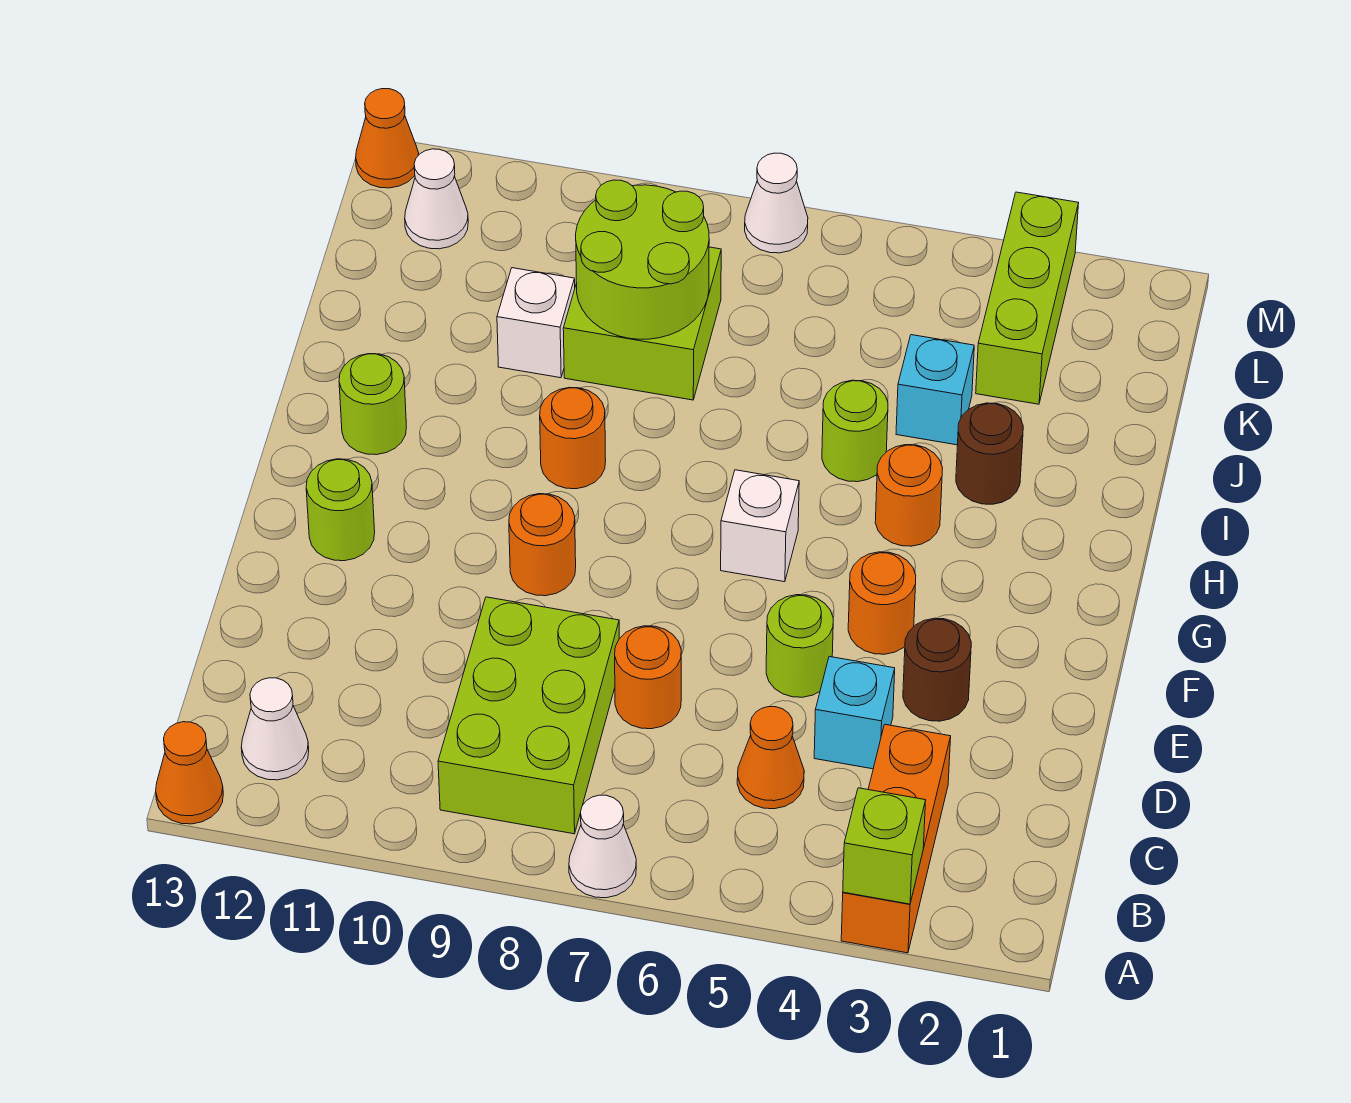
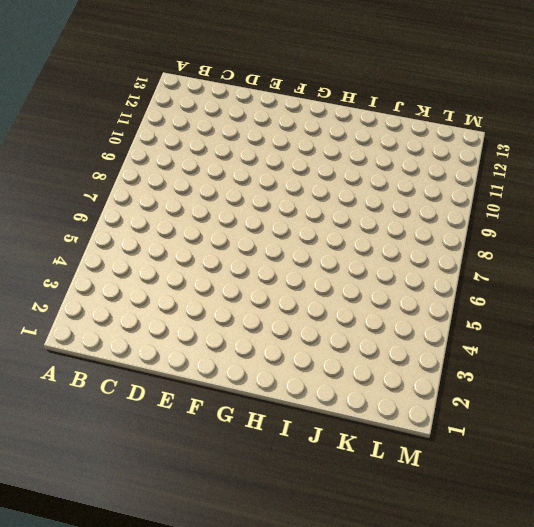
none -> orange brick A3:C3 level 1
none -> white cone A7 level 1
none -> orange cone A13 level 1

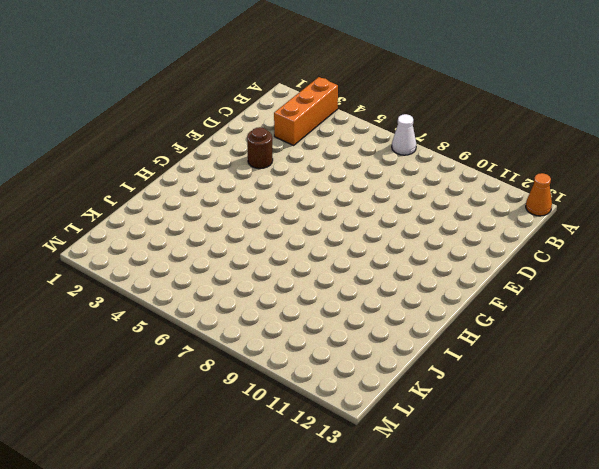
none -> lime brick B8:D9 level 1
none -> white cone B12 level 1
none -> orange cone C5 level 1

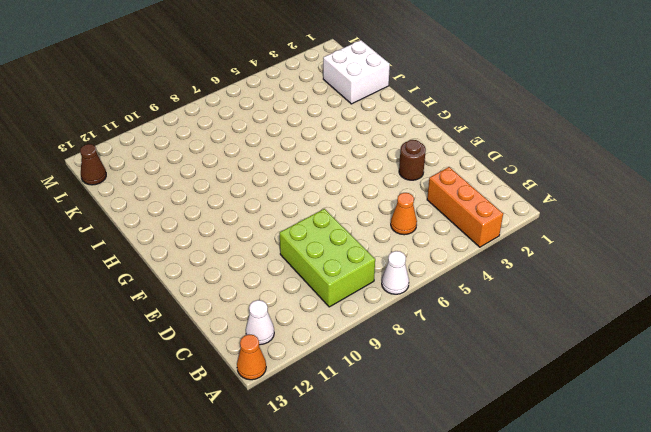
white brick J1:K2 level 1 -> none
brown cone L13 level 1 -> none
none -> cyan brick D4 level 1
none -> orange round brick D7 level 1
none -> lime round brick E5 level 1

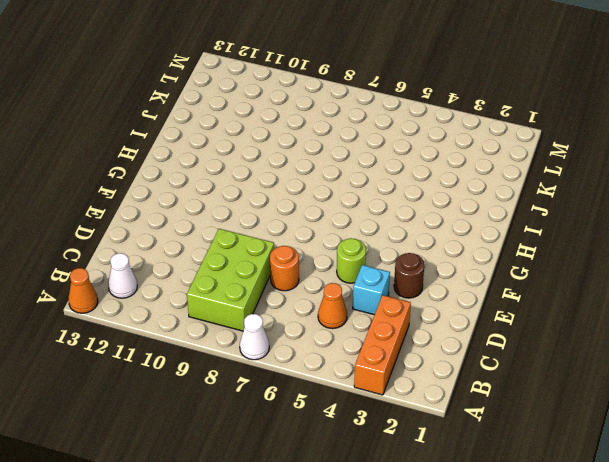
none -> orange round brick F4 level 1
none -> orange round brick F9 level 1
none -> lime round brick F12 level 1

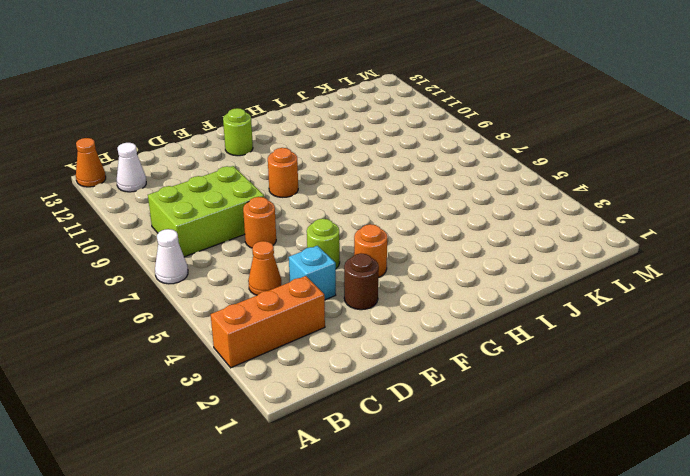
none -> white brick G6 level 1
none -> orange round brick H4 level 1
none -> orange round brick H9 level 1

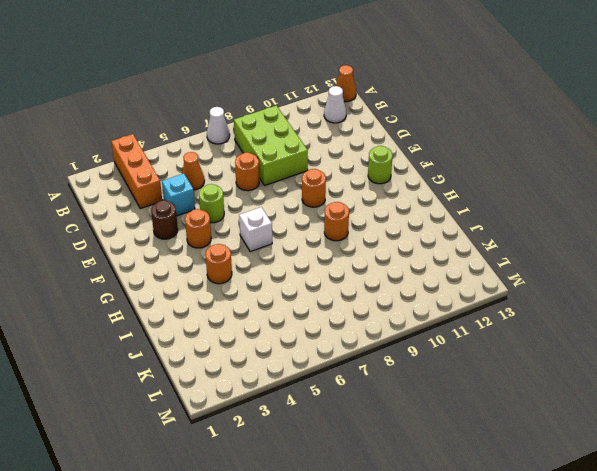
none -> lime round brick H12 level 1
none -> brown round brick I3 level 1
none -> lime round brick I5 level 1

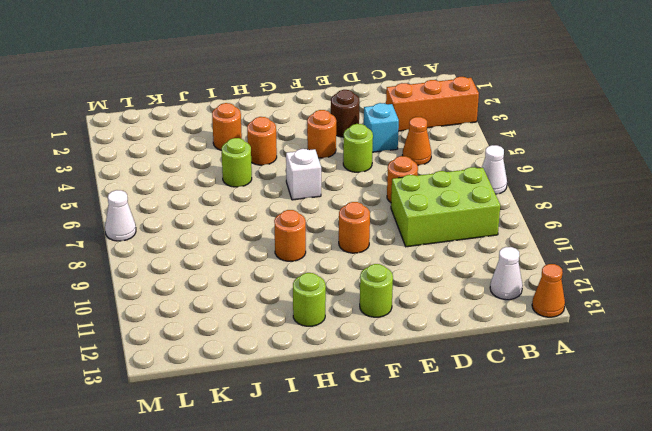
orange round brick I3 level 1 -> brown round brick I3 level 1
none -> cyan brick J4 level 1
none -> lime brick J8:K9 level 1
none -> white brick J10 level 1

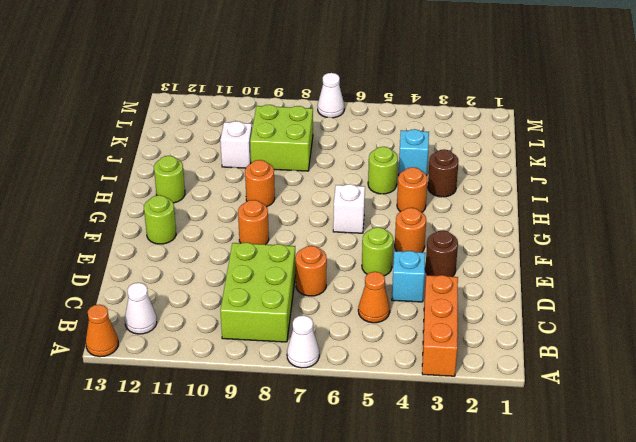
none -> lime brick K3:M3 level 1
none -> white cone L12 level 1
none -> orange cone M13 level 1

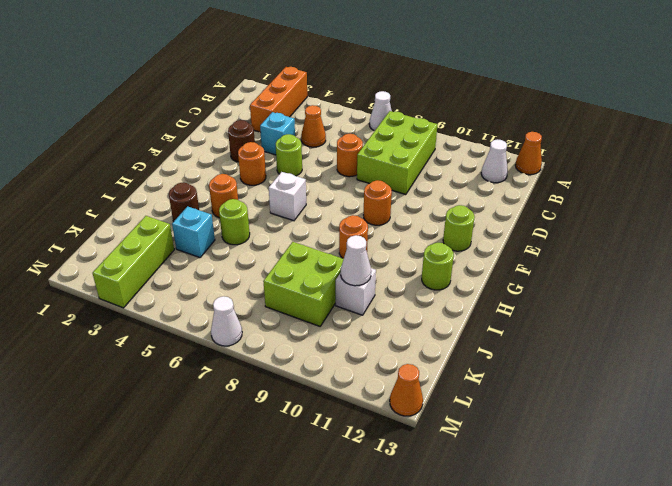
white cone J10 level 2 -> white cone L12 level 1
none -> lime brick A3 level 2
none -> lime round brick J8:K9 level 2

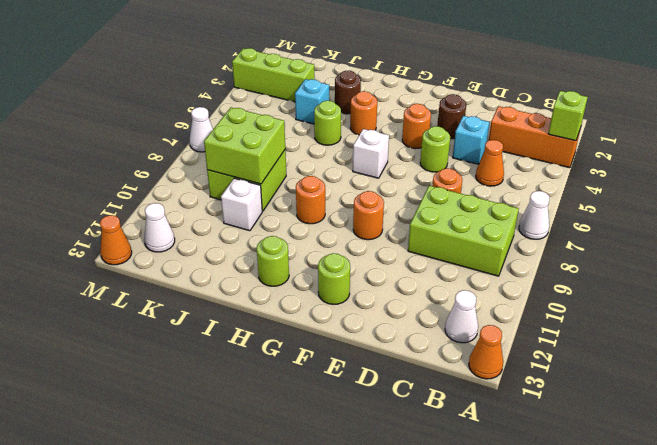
lime brick J8:K9 level 2 -> lime round brick J8:K9 level 2

